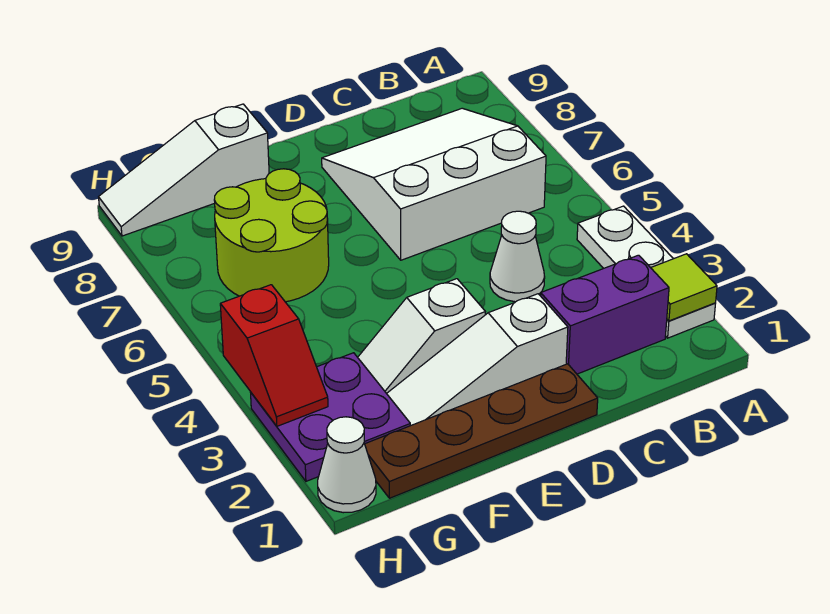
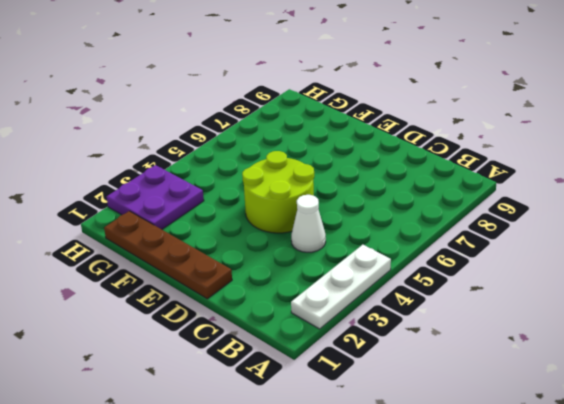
lime round brick D4:E5 level 1 -> lime round brick F6:G7 level 1
none -> purple brick B2:C2 level 1
none -> white slope B6:D8 level 1 top 6
none -> white slope D2:F2 level 1 top D

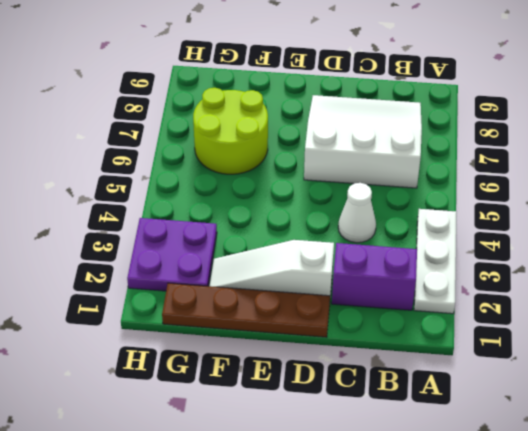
none -> white slope E3:F3 level 1 top E
none -> white slope F9:H9 level 1 top F
none -> white cone H1 level 1

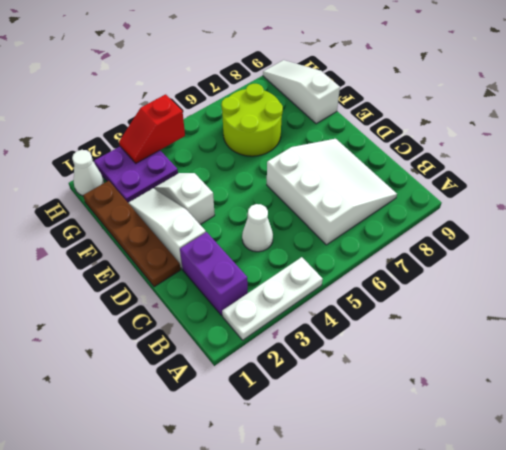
none -> lime tile A2 level 2

